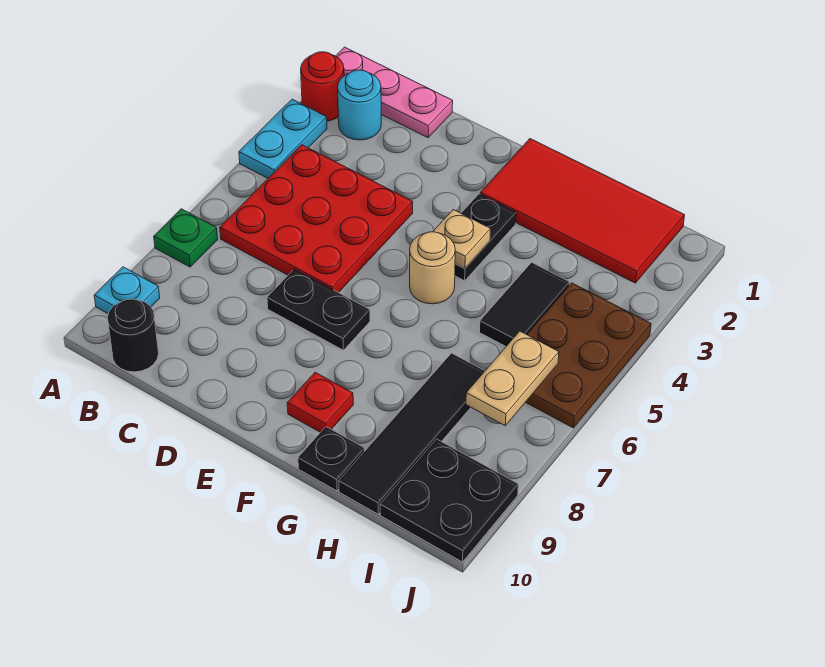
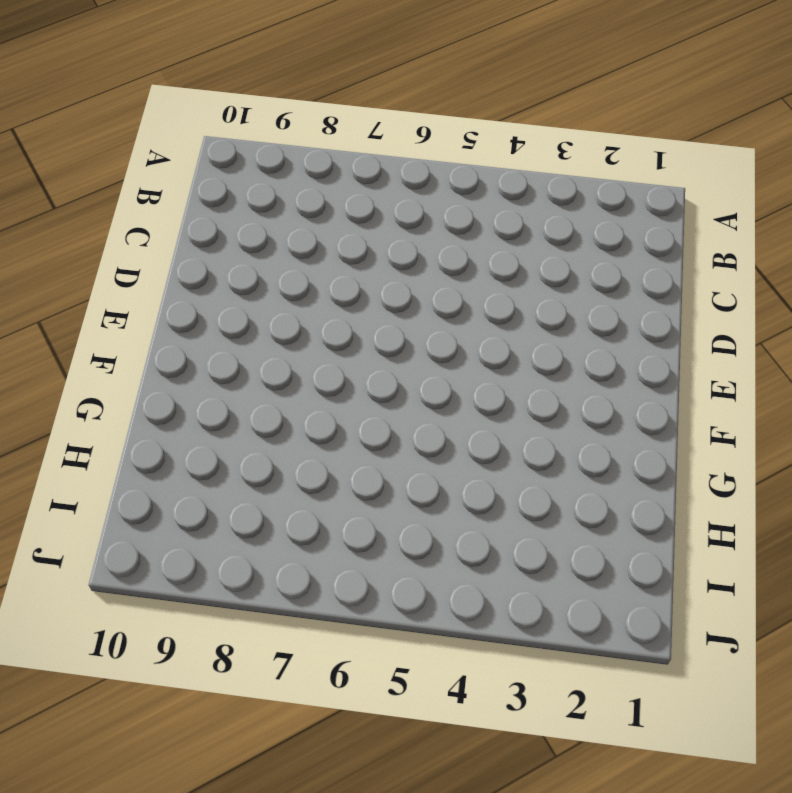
none -> pink plate A1:C1 level 1
none -> red round brick A2 level 1
none -> cyan plate A3:A4 level 1

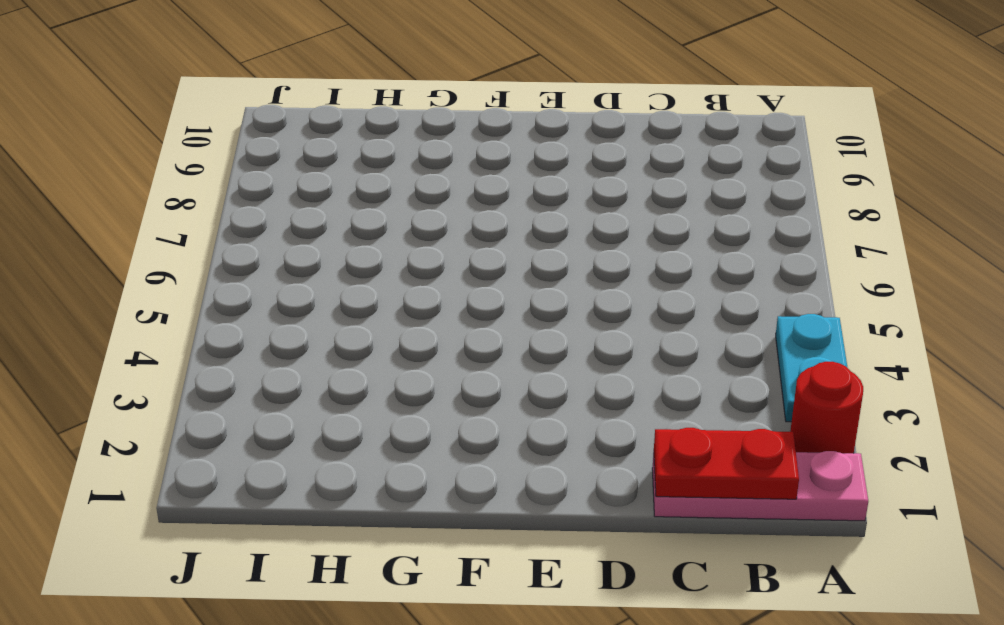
red plate B1:C1 level 2 -> none
none -> green plate A7 level 1
none -> cyan plate A9 level 1
none -> cyan round brick B2 level 1

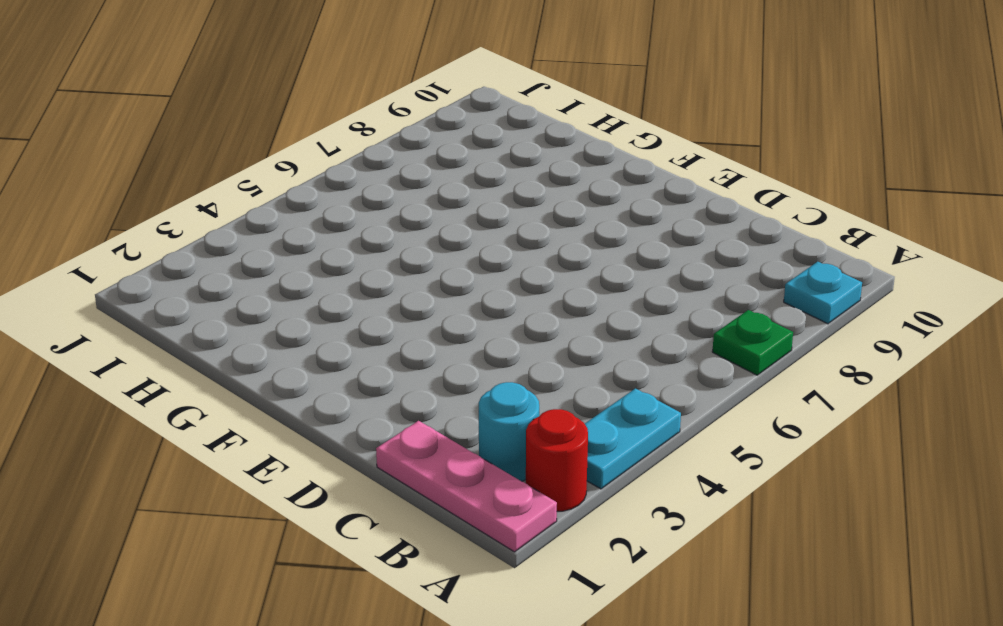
none -> red plate B4:D6 level 1
none -> black round brick B10 level 1
none -> black plate D7:E7 level 1

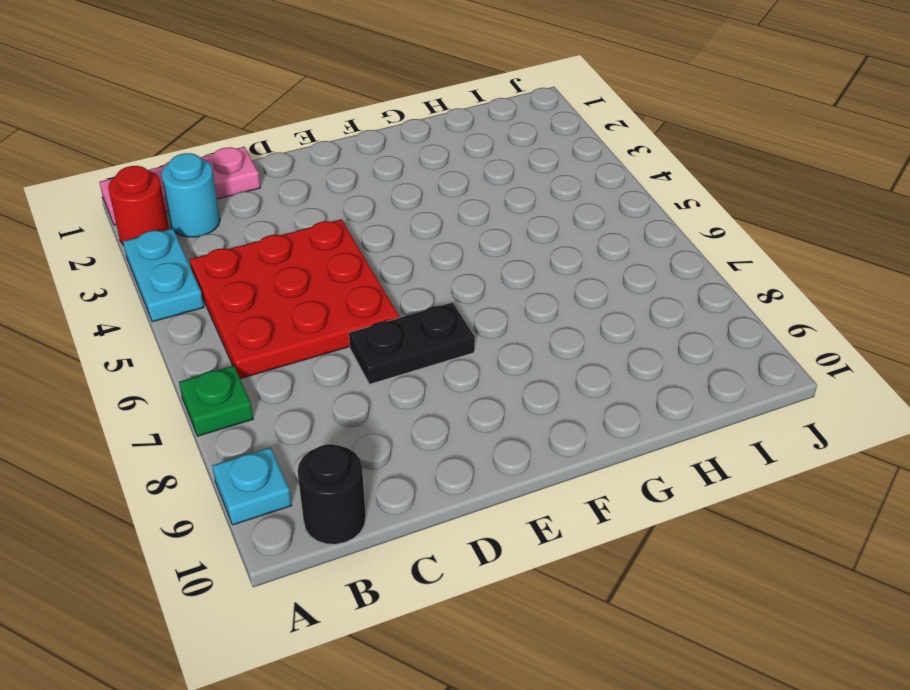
none -> red tile F1:I2 level 1
none -> black plate F3:F4 level 1
none -> tan round brick F5 level 1

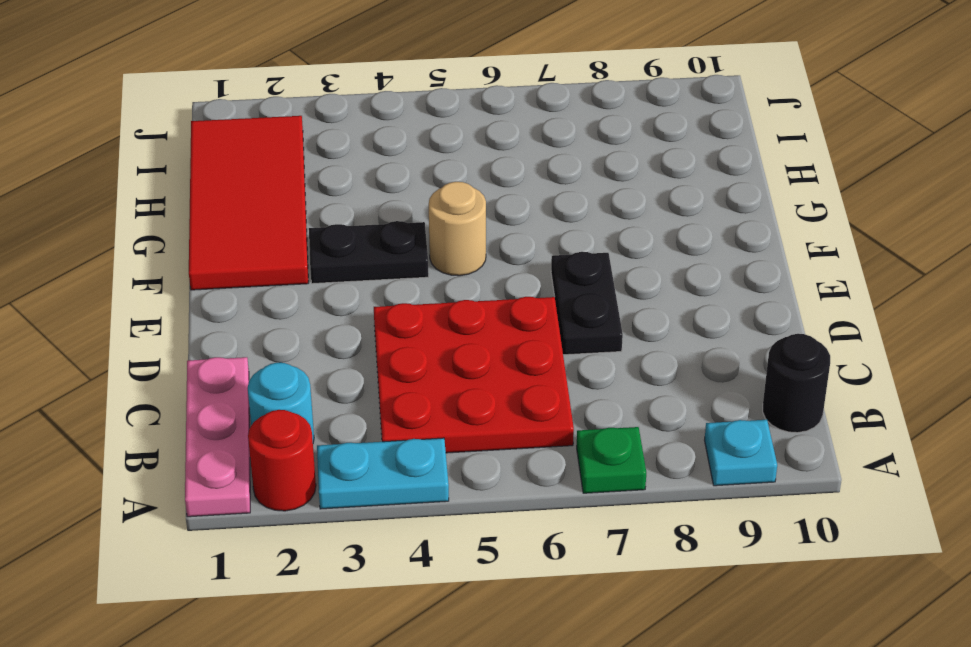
none -> red plate F9 level 1
none -> black plate G10 level 1
none -> black tile H4:H5 level 1

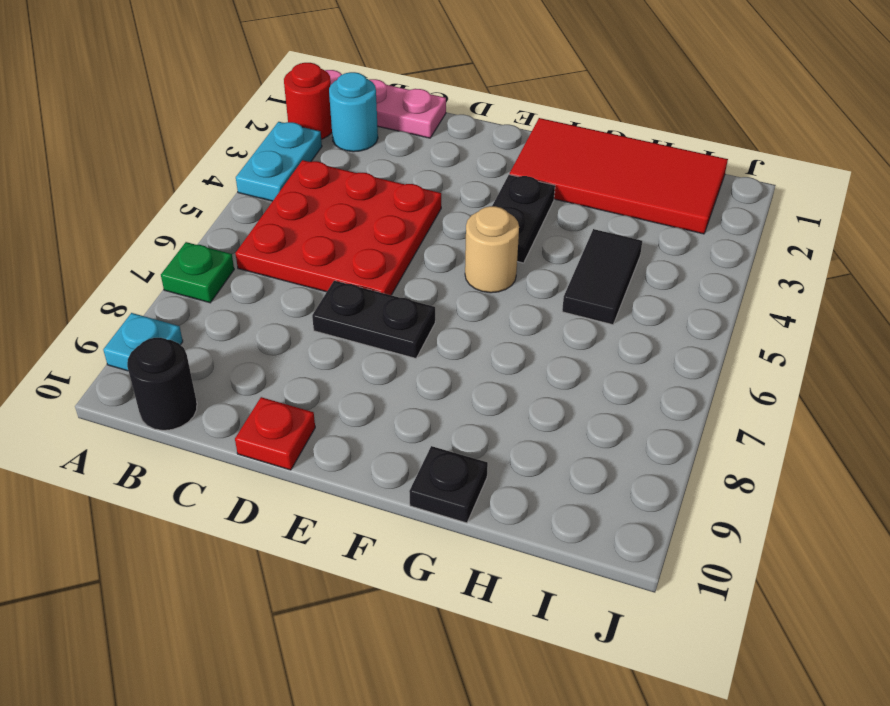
red plate D10 level 1 -> red plate F9 level 1
none -> black tile H7:H10 level 1
none -> brown plate I4:J6 level 1
none -> black plate I9:J10 level 1

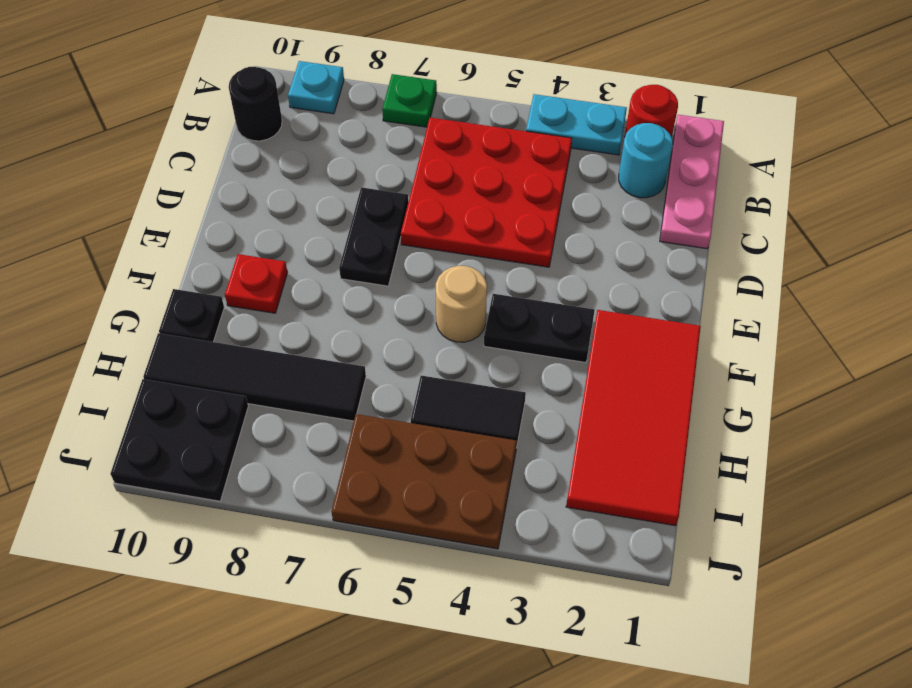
none -> tan plate F4 level 2
none -> tan plate I6:I7 level 2

